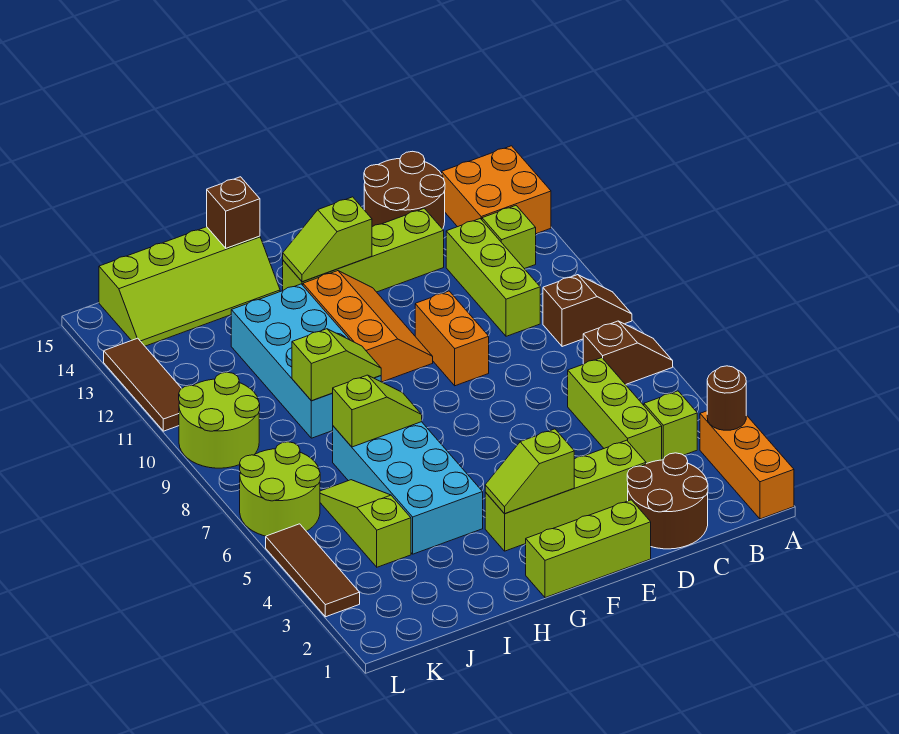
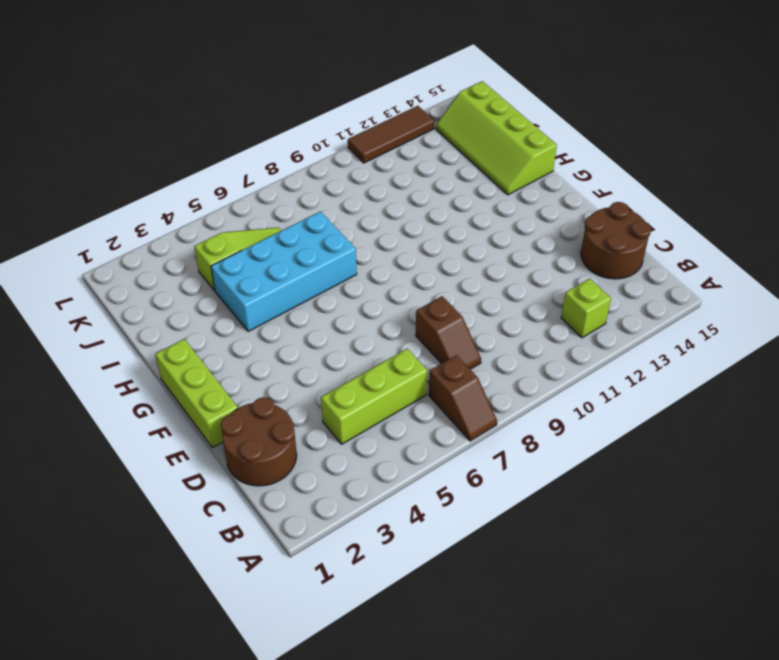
brown slope C8:D8 level 1 top D -> brown slope A9:B9 level 1 top B
none -> orange brick A1:A3 level 1
none -> orange brick A13:B14 level 1
none -> lime brick B4 level 1

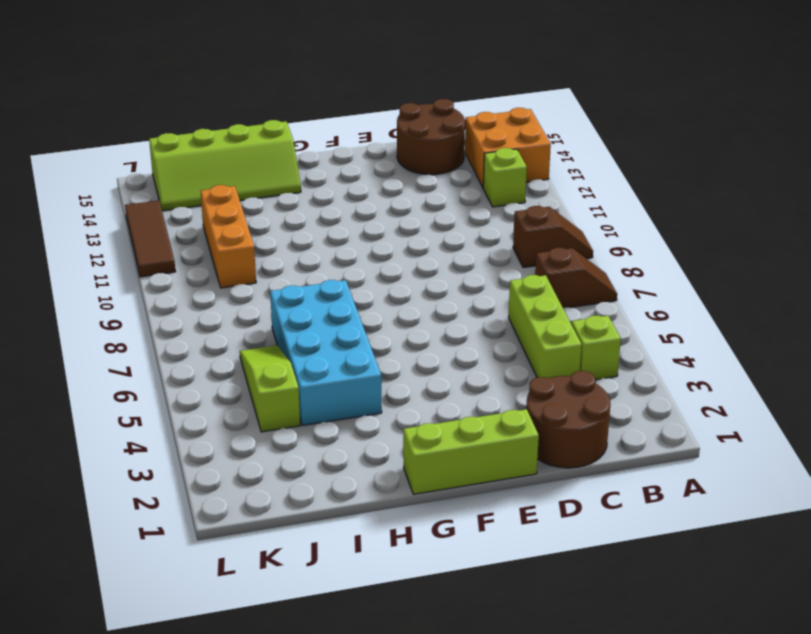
orange brick J10:J12 level 1 -> orange brick A1:A3 level 1
none -> lime brick C10:C12 level 1
none -> lime brick D3:G3 level 1
none -> lime brick D13:G13 level 1

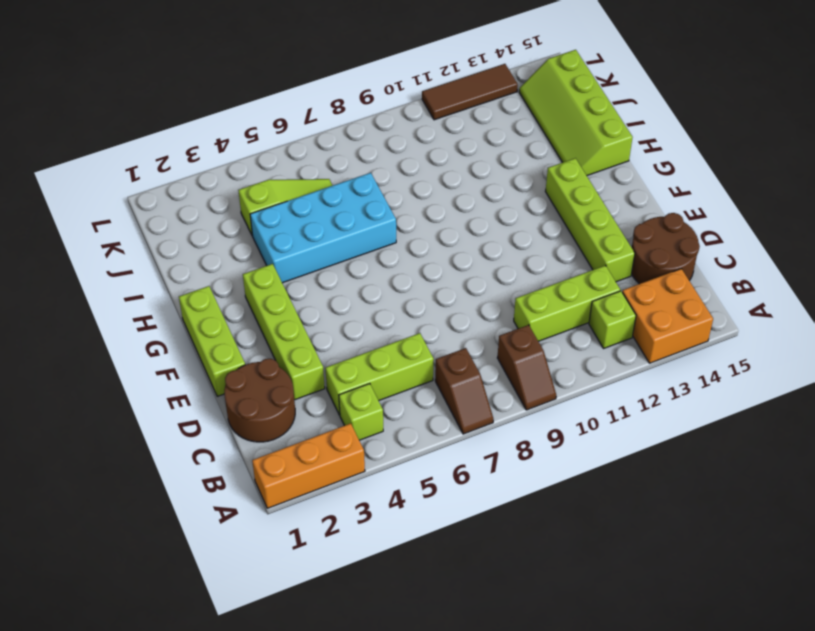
none -> orange brick E9:E10 level 1
none -> orange slope F10:G12 level 1 top G
none -> cyan brick H9:I12 level 1

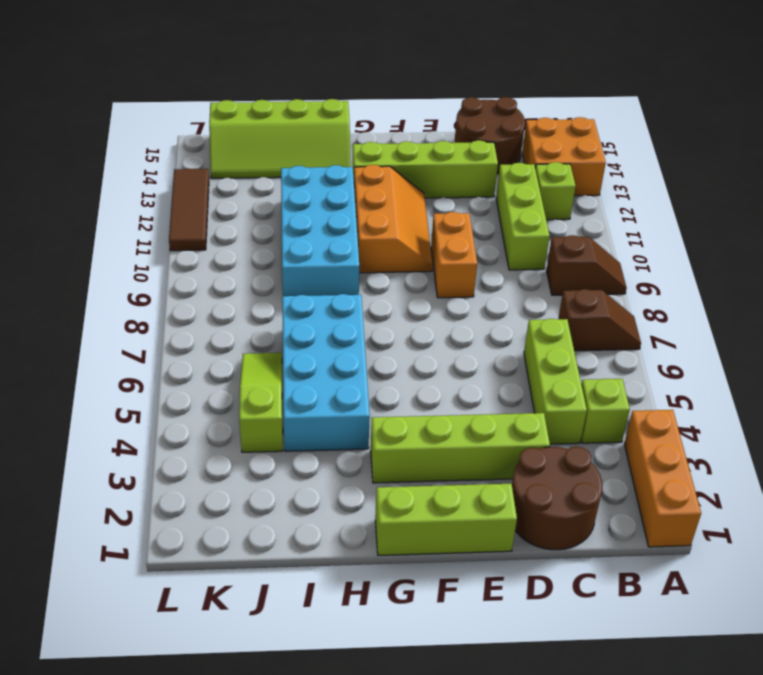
none -> lime round brick K6:L7 level 1
none -> lime round brick K9:L10 level 1
none -> brown tile L3:L5 level 1

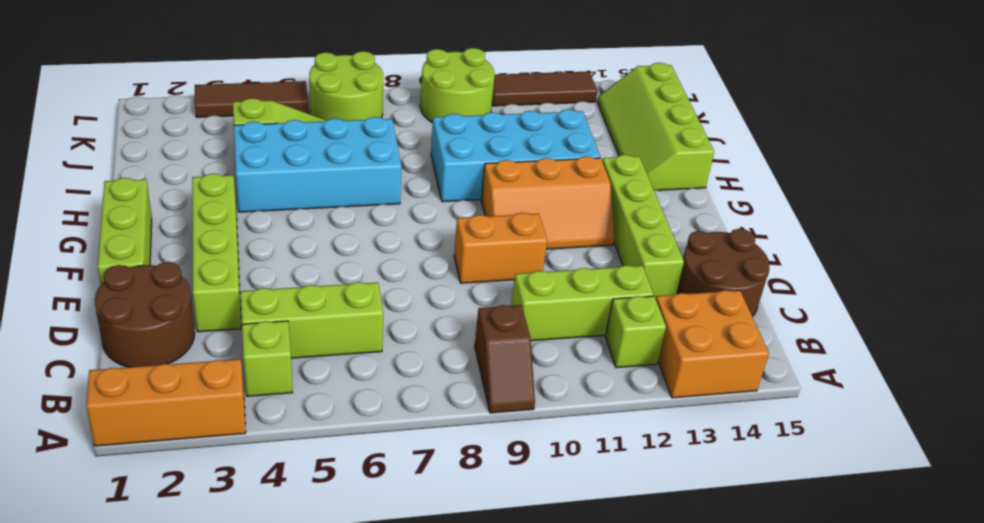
none -> brown slope A7:B7 level 1 top B
none -> brown round brick A3 level 2
none -> lime slope F3:G3 level 2 top F

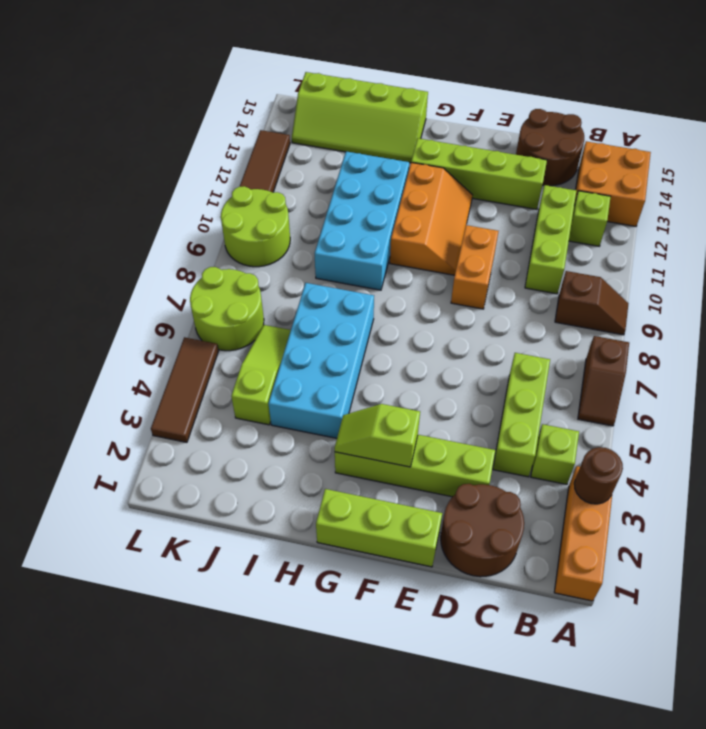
brown slope A6:A7 level 1 top 7 -> brown slope A7:B7 level 1 top B
none -> lime slope F13:G13 level 2 top F
none -> lime slope H7:I7 level 2 top I
none -> lime slope H9:I9 level 2 top I

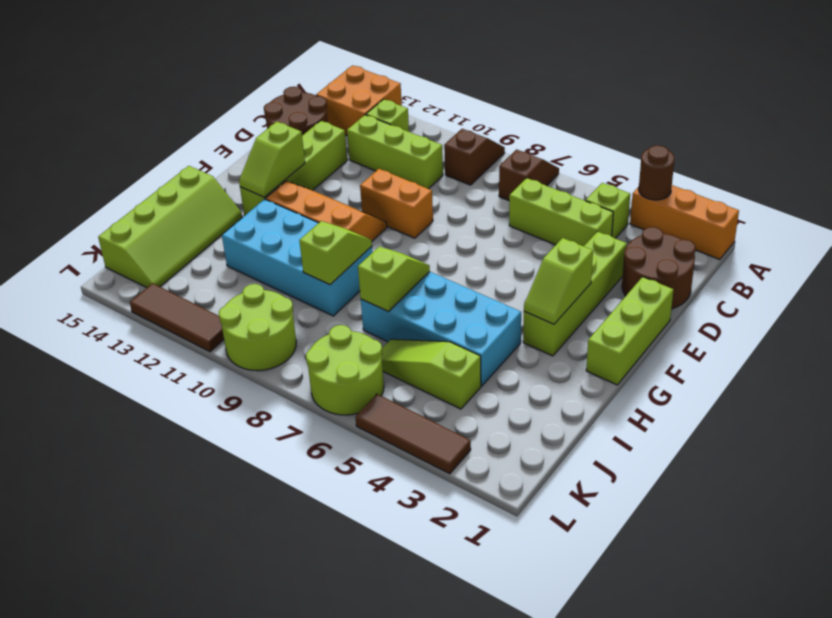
none -> brown brick H15 level 2

